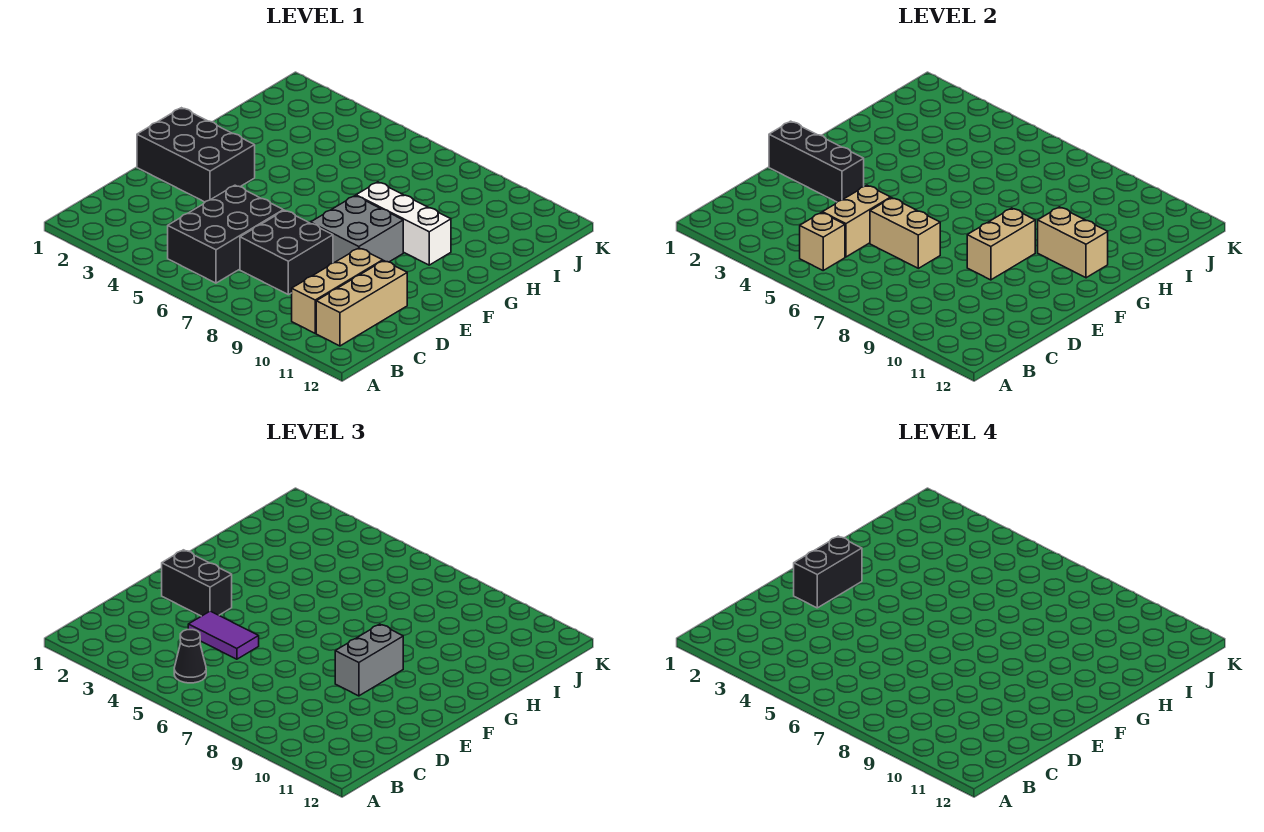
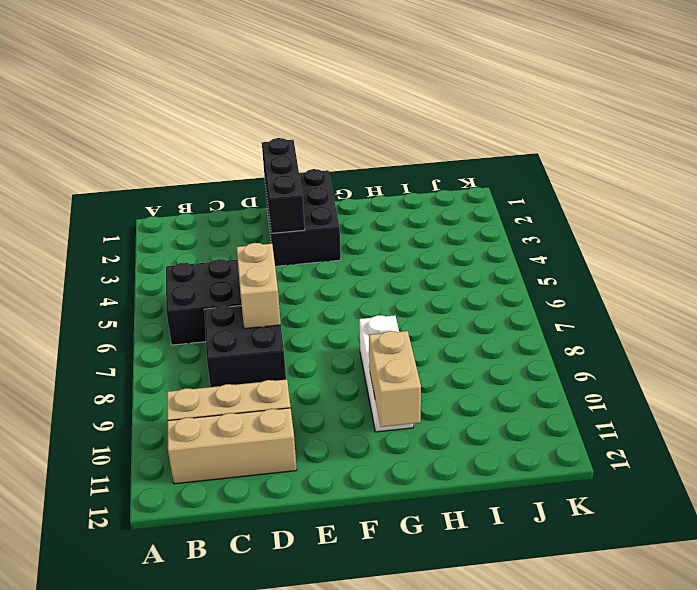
none -> grey brick E8:F9 level 1
none -> tan brick B5 level 2
none -> tan brick C5:D5 level 2

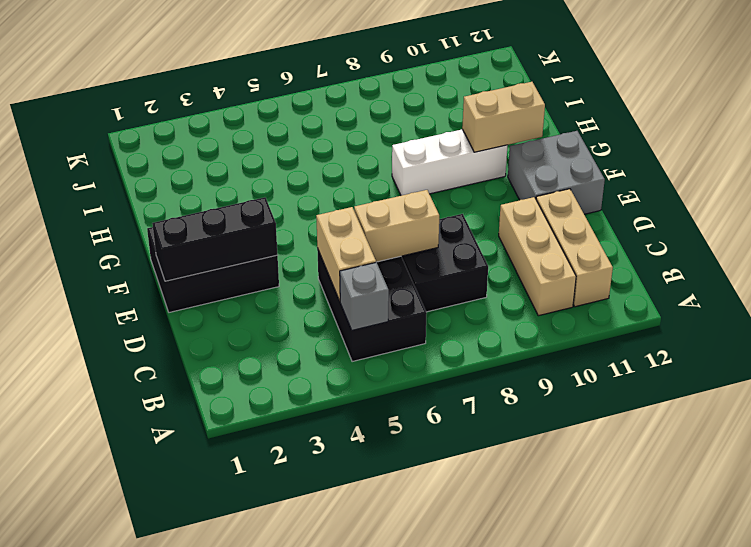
grey brick B5 level 2 -> tan brick B5 level 2
grey brick E11:F12 level 1 -> grey brick E8:F9 level 1
none -> tan brick E9:F9 level 2
none -> black cone B5 level 3
none -> purple tile D4:D5 level 3

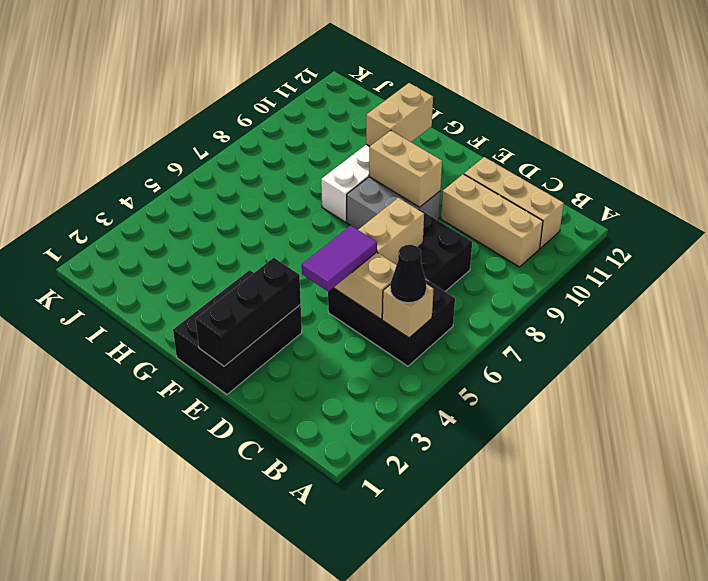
none -> black brick E2:E3 level 3
none -> grey brick E9:F9 level 3
none -> black brick E2:F2 level 4

